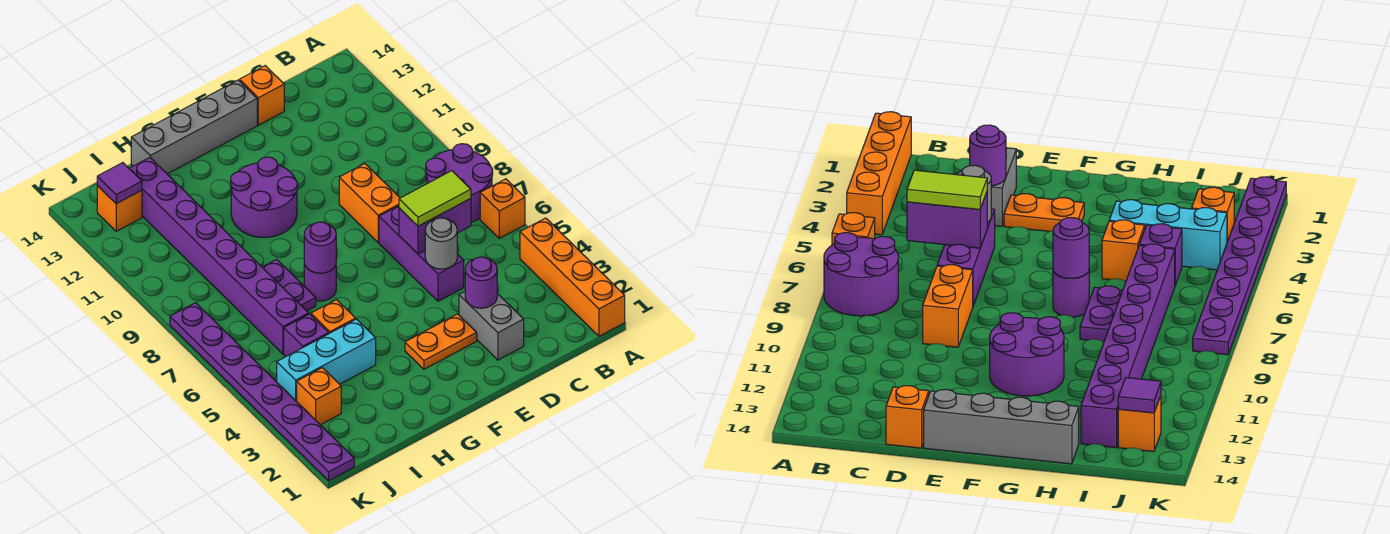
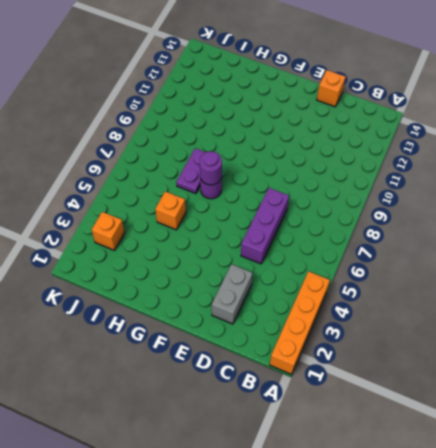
none -> orange brick A6 level 1
none -> purple round brick A7:B8 level 1
none -> orange brick D8:D9 level 1

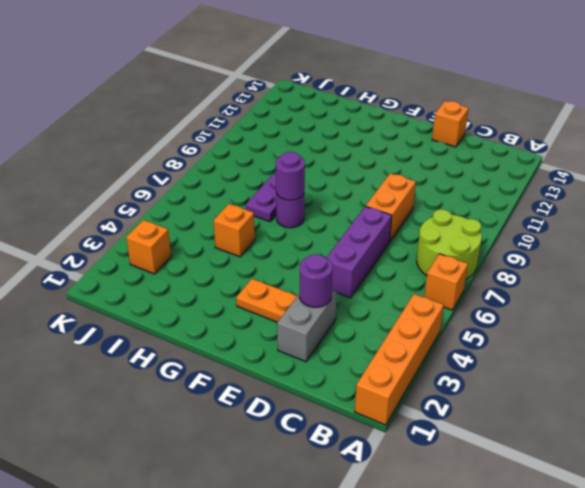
lime round brick A7:B8 level 1 -> purple round brick A7:B8 level 1
none -> grey brick E14:H14 level 1
none -> purple round brick F10:G11 level 1
none -> cyan brick H4:J4 level 1

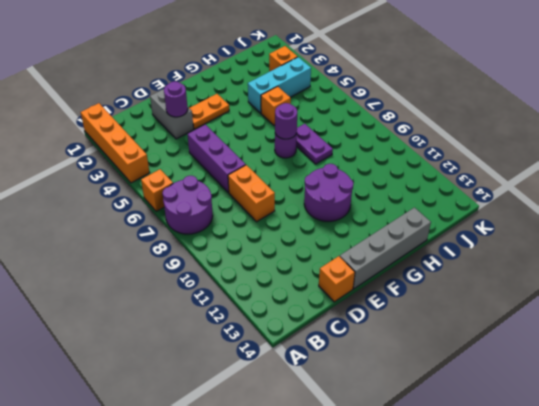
none -> purple brick I5 level 1
none -> purple brick I6:I13 level 1
none -> orange brick J13 level 1

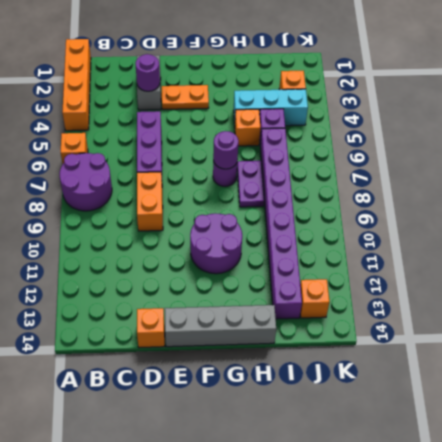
none -> purple plate K1:K8 level 1
none -> purple brick C6:D6 level 2
none -> grey round brick D5 level 2

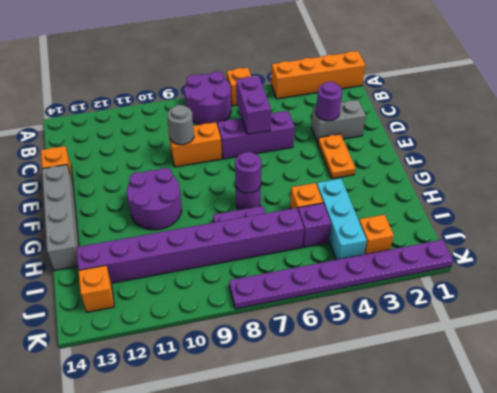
grey round brick D9 level 2 -> grey round brick D5 level 2
none -> purple tile J13 level 2
none -> lime tile C6:D6 level 3

